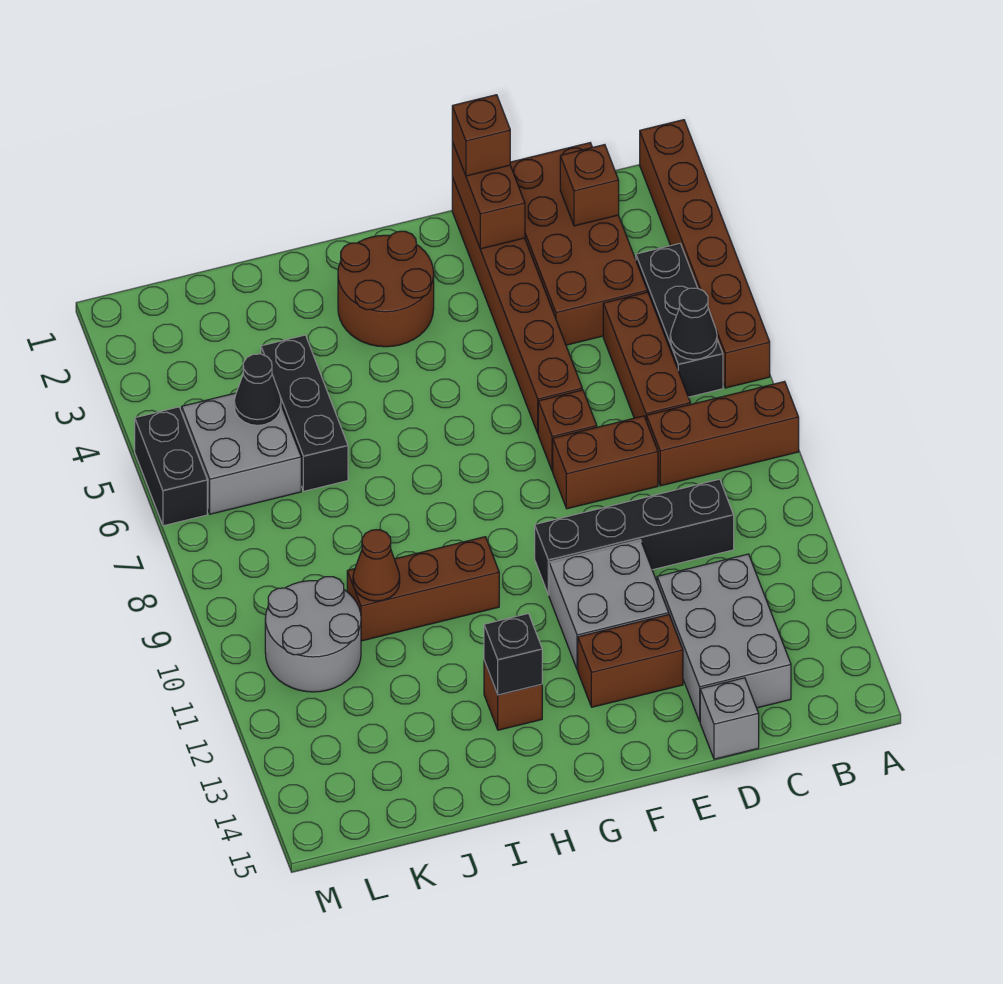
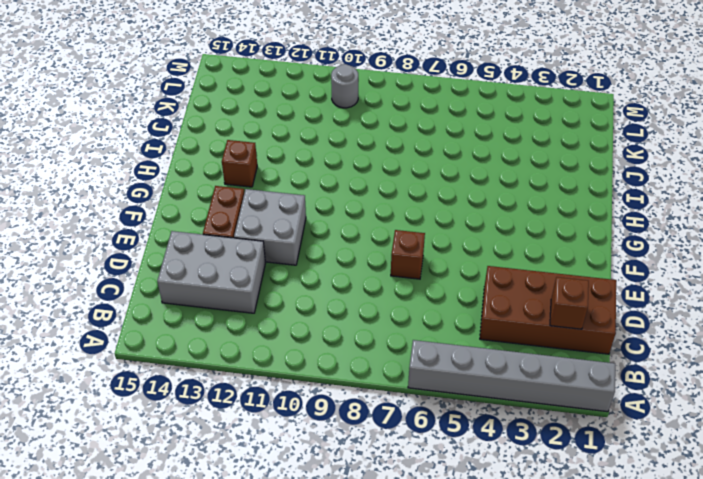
grey brick A1:A6 level 1 -> brown brick A1:A6 level 1
grey round brick L10 level 1 -> grey round brick K10:L11 level 1
none -> brown brick A8:C8 level 1
none -> black brick B4:B6 level 1
none -> brown brick C5:C7 level 1

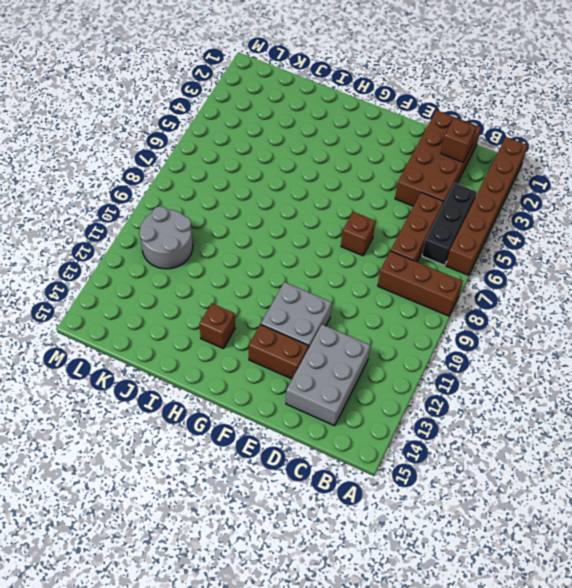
none -> black brick C10:F10 level 1
none -> brown brick D8:E8 level 1
none -> grey brick D15 level 1

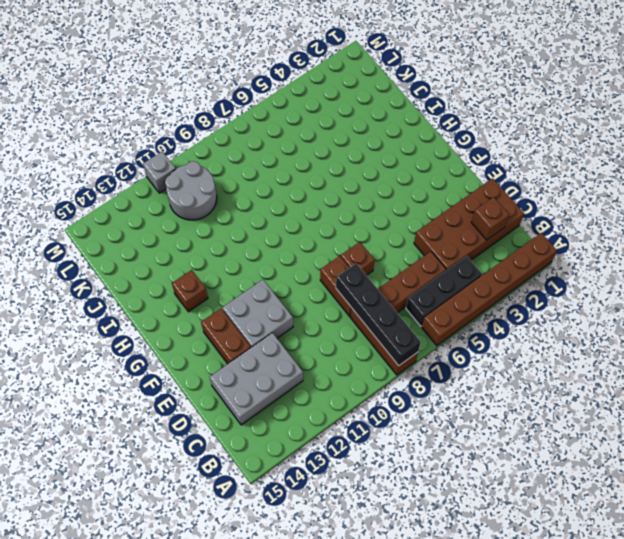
black brick A8:D8 level 2 -> black brick C10:F10 level 1
grey brick M11 level 1 -> grey brick D15 level 1
none -> brown brick E1:E6 level 1
none -> brown round brick G2:H3 level 1
none -> brown brick H10:J10 level 1

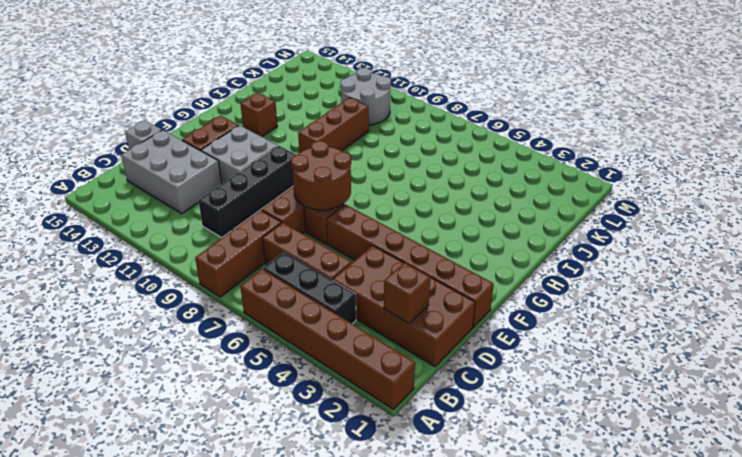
brown round brick E7:F8 level 2 -> brown round brick G2:H3 level 1
none -> black brick J4:J6 level 1
none -> grey brick K5:L6 level 1
none -> black brick M5:M6 level 1

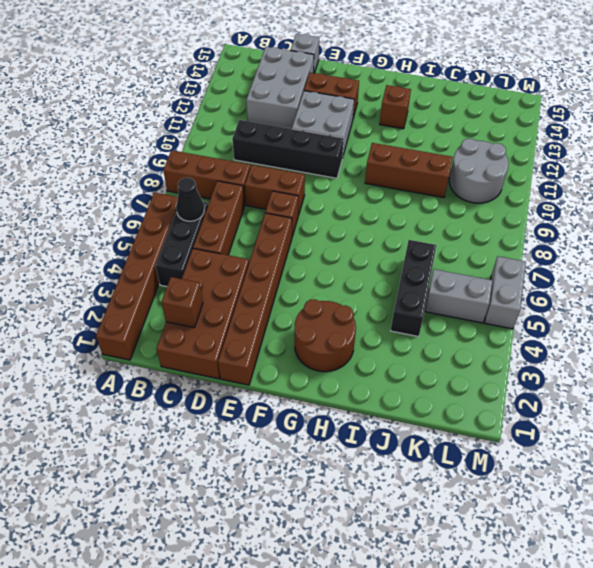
grey brick K5:L5 level 1 -> grey brick K5:L6 level 1
grey brick M5:M6 level 1 -> black brick M5:M6 level 1
none -> brown brick E1:E2 level 2
none -> black brick H13 level 2
none -> brown cone J10 level 2

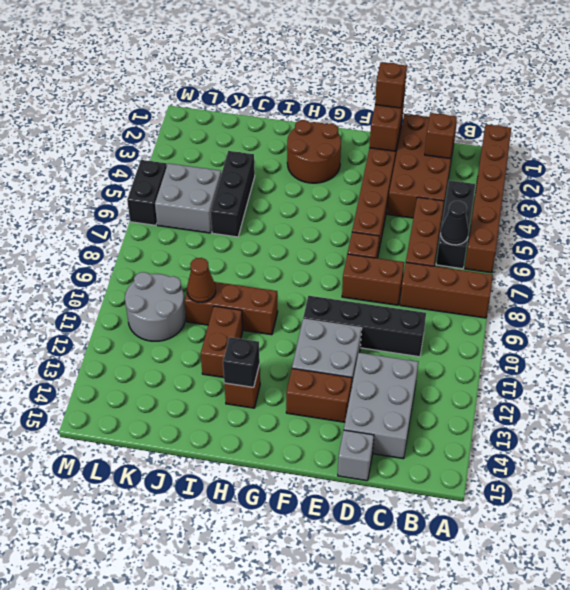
brown brick I11:I12 level 1 -> none
none -> black cone K5 level 2

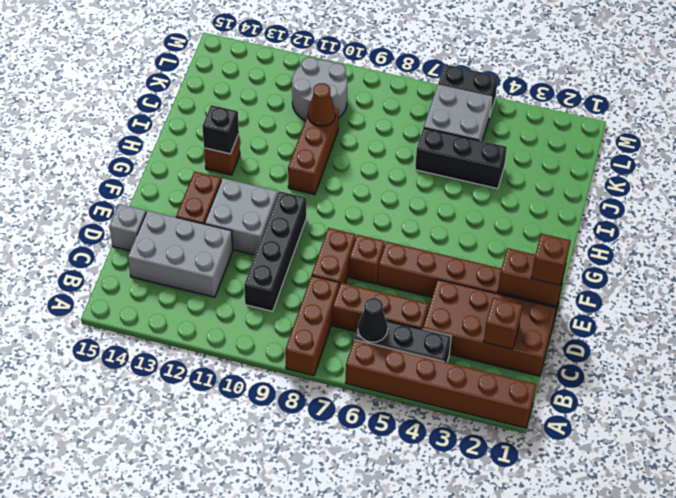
none -> brown round brick G2:H3 level 1
none -> black cone K5 level 2

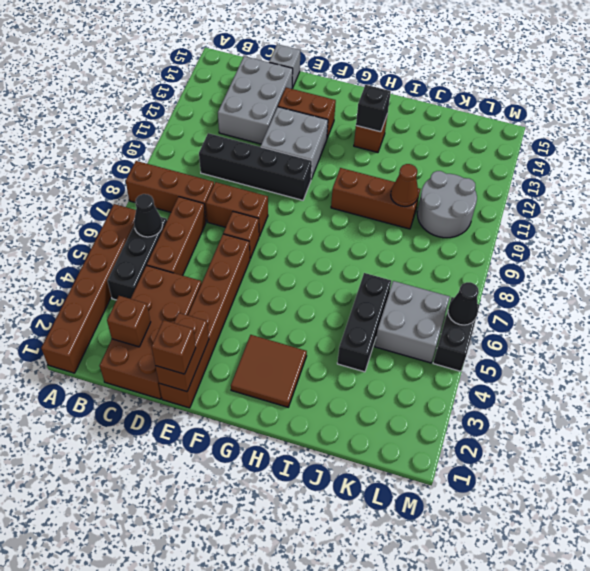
brown tile G2:H3 level 1 -> brown round brick G2:H3 level 1
black cone M6 level 2 -> black cone K5 level 2

